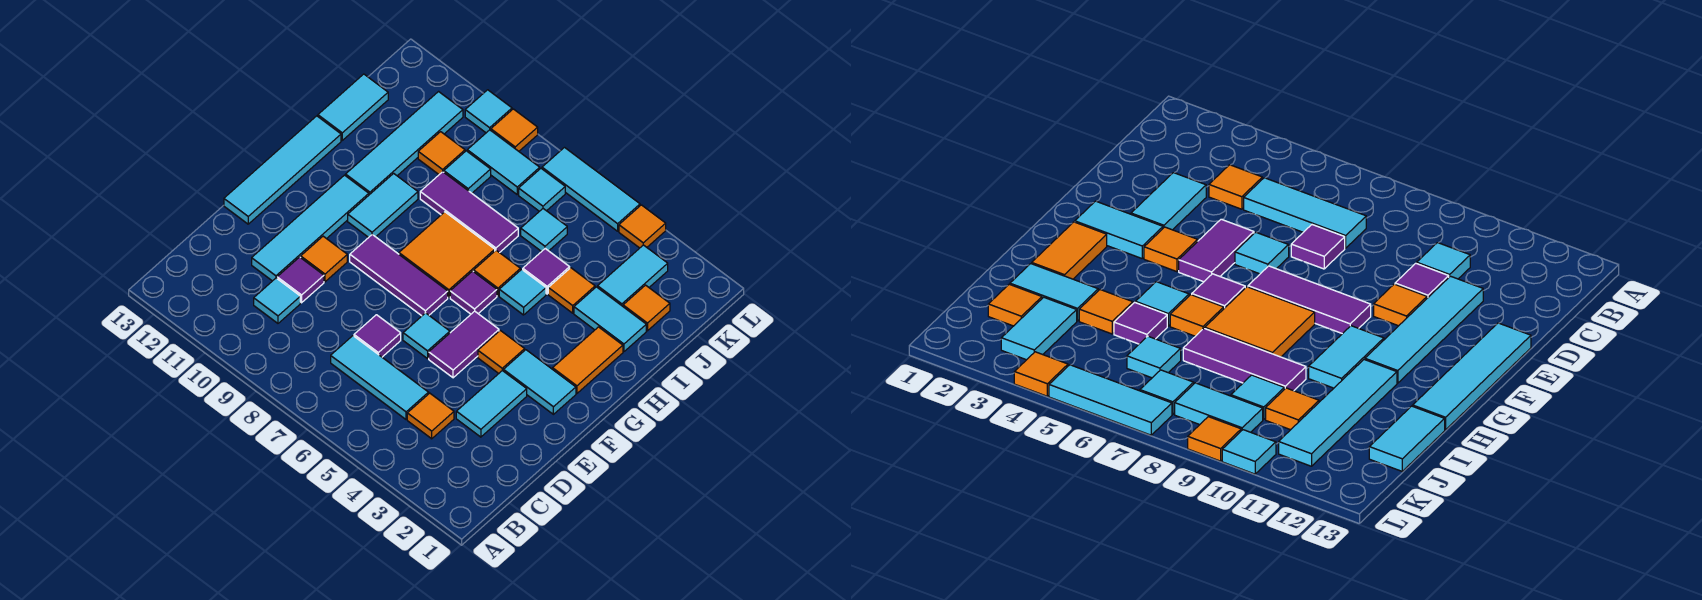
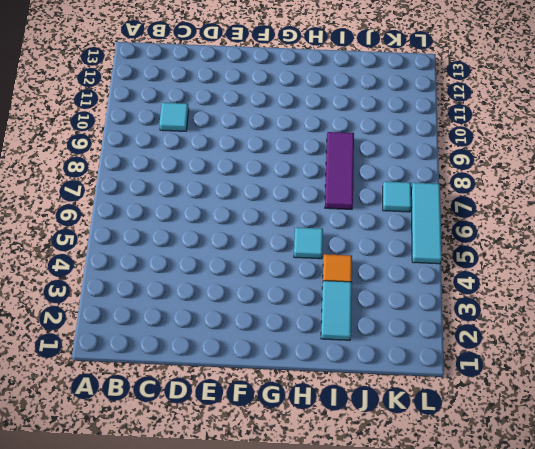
none -> orange tile C4 level 1
none -> cyan tile C5:C7 level 1
none -> cyan tile D3:E3 level 1
none -> purple tile D7 level 1

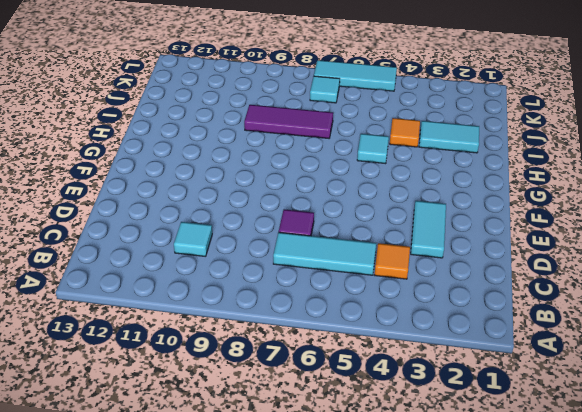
none -> purple tile D10 level 1
none -> cyan tile D11:G11 level 1
none -> purple tile E5:F5 level 1
none -> cyan tile E6 level 1

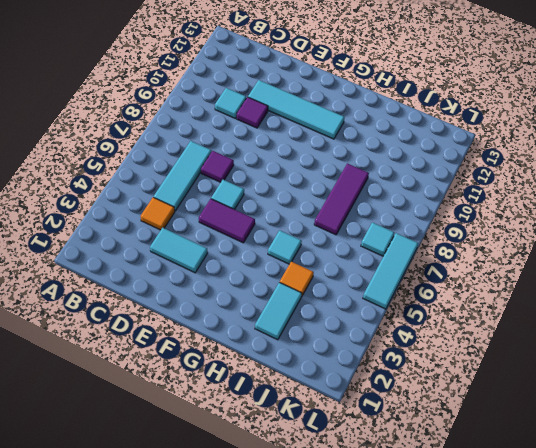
none -> orange tile E10 level 1
none -> cyan tile E13:H13 level 1
none -> cyan tile F2:F3 level 1
none -> orange tile F4 level 1

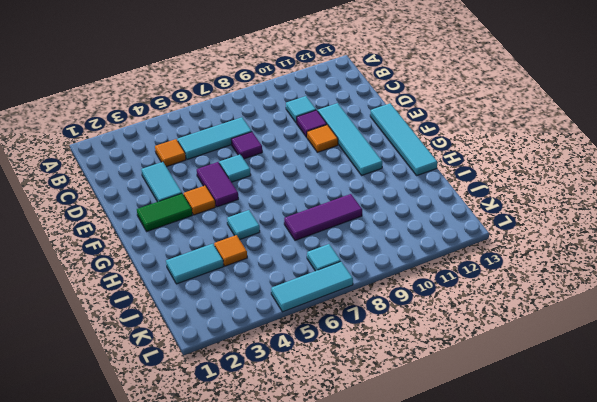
green tile F2:F3 level 1 -> cyan tile F2:F3 level 1
none -> purple tile F7:F9 level 1
none -> orange tile G2:H2 level 1
none -> purple tile G6 level 1
none -> orange tile G7:H8 level 1

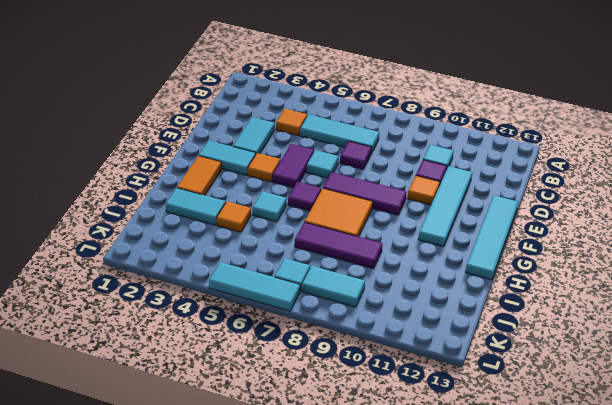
none -> cyan tile G10:H10 level 1
none -> orange tile H6 level 1
none -> cyan tile H11:K11 level 1
none -> purple tile I5 level 1

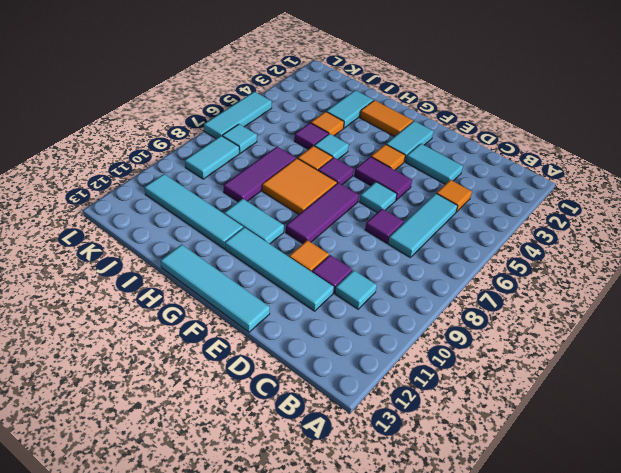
none -> cyan tile I13:J13 level 1
none -> orange tile J2 level 1
none -> cyan tile J3:K3 level 1
none -> cyan tile J6 level 1

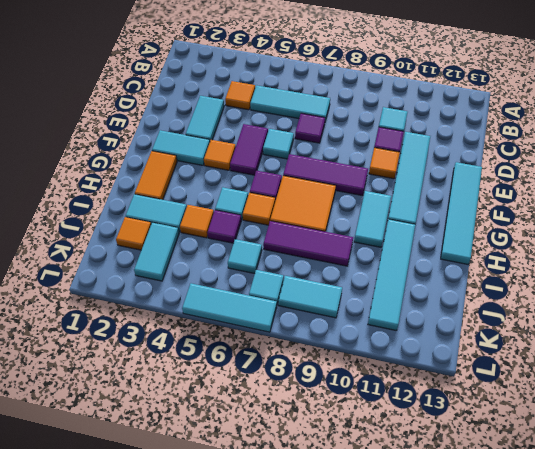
none -> cyan tile I13:J13 level 1
none -> cyan tile J9 level 1
none -> orange tile J10 level 1
none -> orange tile L4 level 1

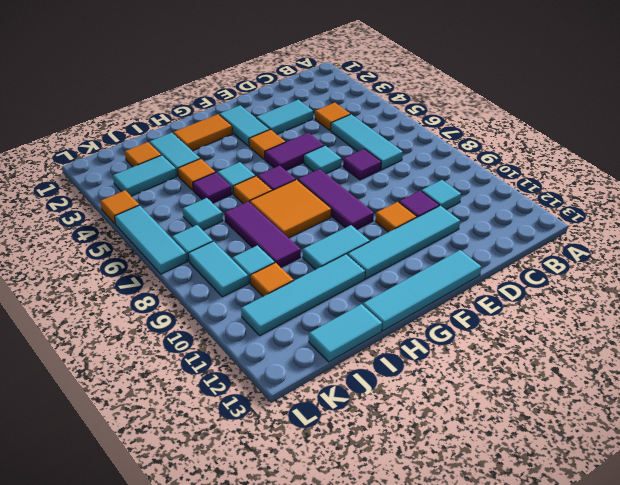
none -> orange tile L9 level 1
none -> cyan tile L10 level 1

